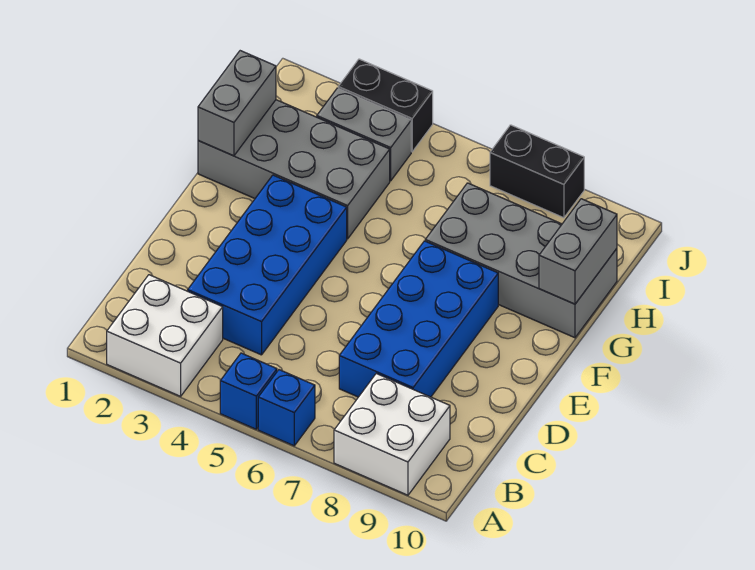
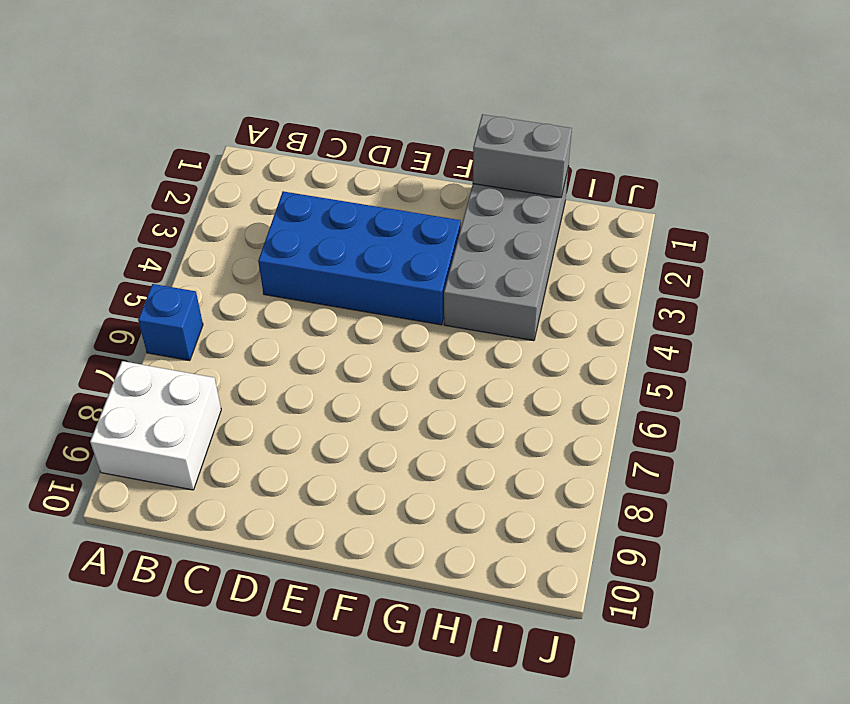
none -> white brick A2:B3 level 1
none -> blue brick A5 level 1
none -> blue brick C7:F8 level 1

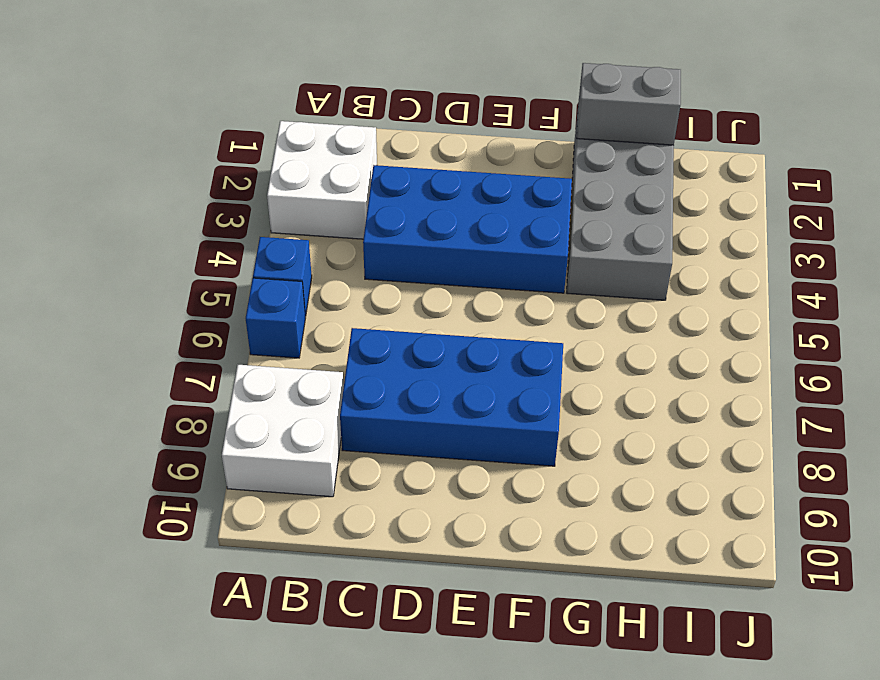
none -> grey brick G7:H10 level 1
none -> grey brick I3:I4 level 1
none -> black brick J3:J4 level 1

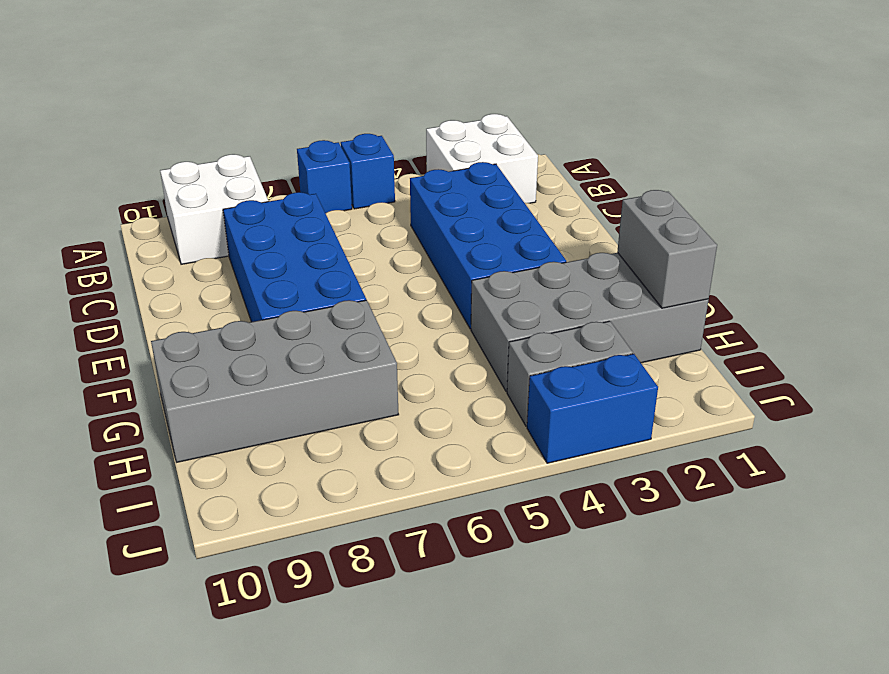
blue brick J3:J4 level 1 -> black brick J3:J4 level 1
none -> black brick J7:J8 level 1
none -> grey brick G10:H10 level 2

